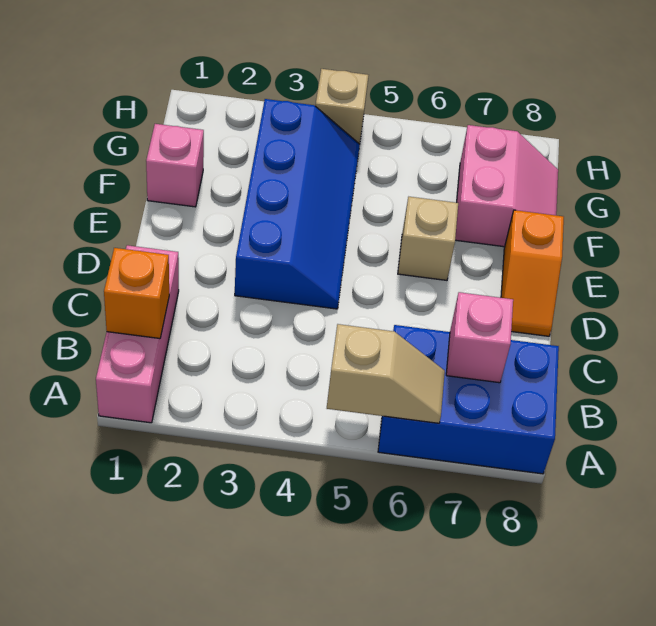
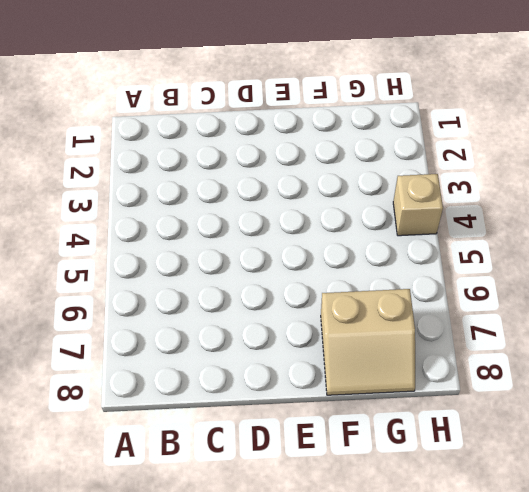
tan slope F7:G8 level 1 top 7 -> pink slope F7:G8 level 1 top 7
none -> pink brick A1:C1 level 1
none -> blue brick A6:B8 level 1

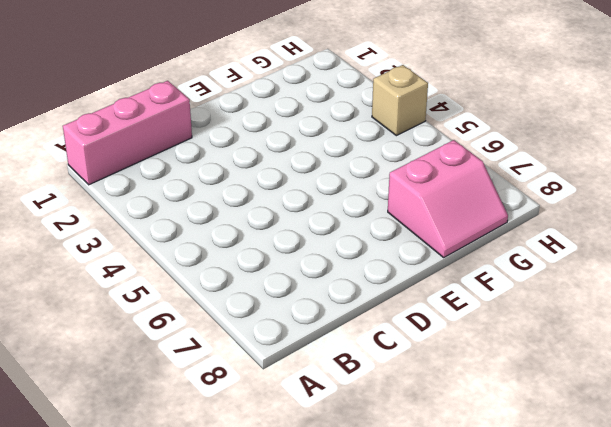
none -> blue brick A6:B8 level 1
none -> blue slope D3:G4 level 1 top 3

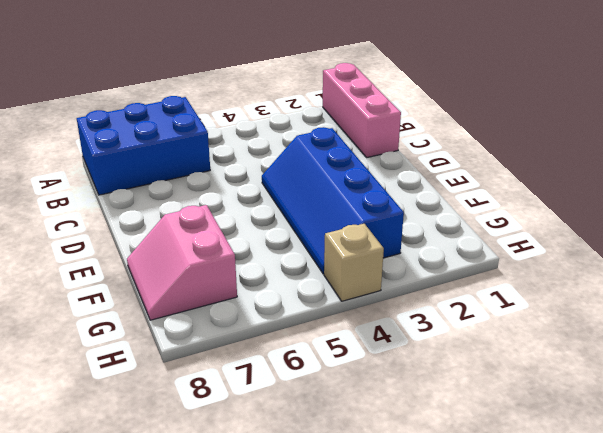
none -> orange slope D8:E8 level 1 top E
none -> tan brick E6 level 1

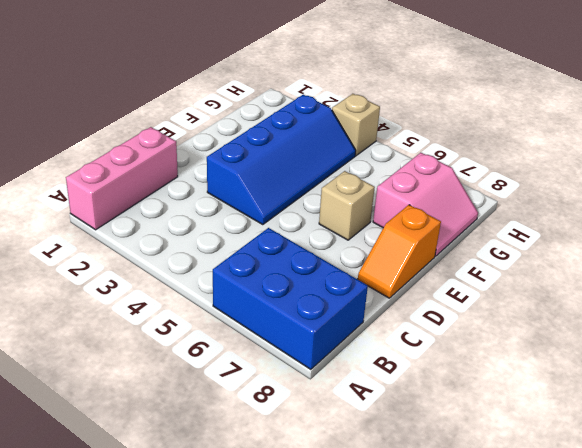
none -> pink brick F1 level 1
none -> tan slope A5:A6 level 2 top 5

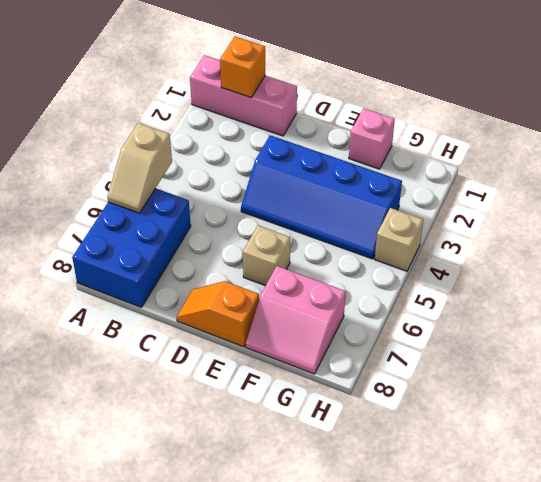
none -> pink brick B7 level 2

